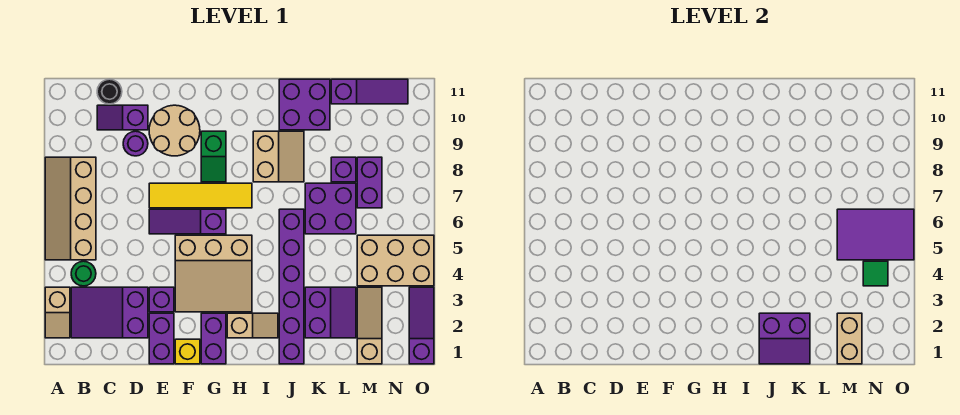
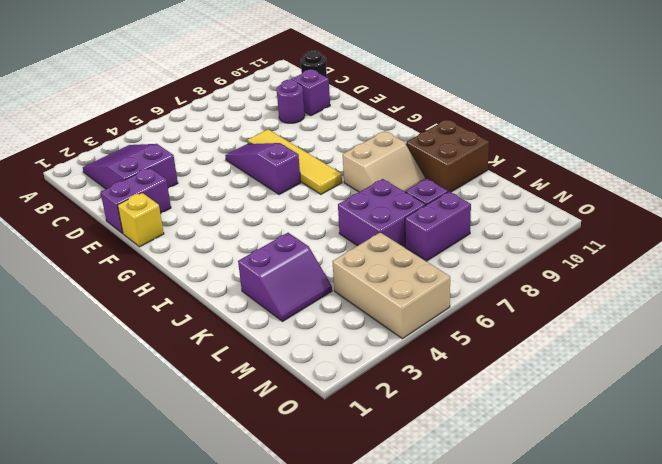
brown brick J10:K11 level 1 -> purple brick J10:K11 level 1
none -> tan slope A2:A3 level 1 top 3
none -> tan slope A5:B8 level 1 top B
none -> green round brick B4 level 1
none -> purple brick E3 level 1

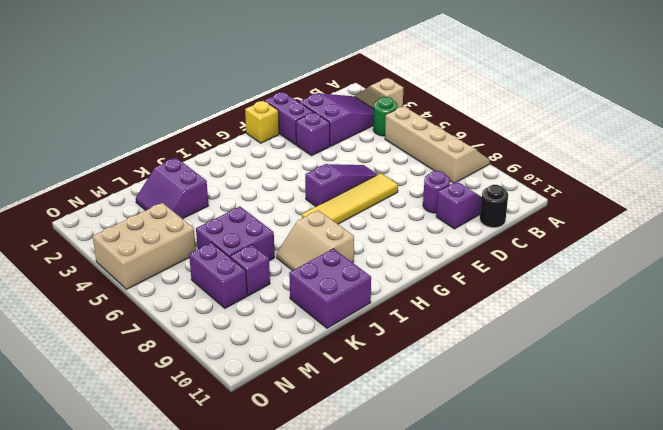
none -> tan round brick E9:F10 level 1
none -> tan slope F3:H5 level 1 top 5
none -> purple brick G1:G2 level 1
none -> green slope G8:G9 level 1 top 9

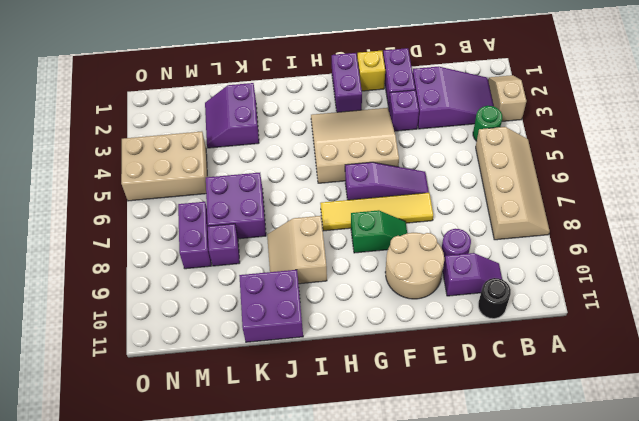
green slope F8:G8 level 1 top G -> green slope G8:G9 level 1 top 9
none -> tan slope H2:I2 level 1 top H
none -> purple brick J1:J6 level 1
none -> purple slope L11:N11 level 1 top L
none -> tan slope M1:M3 level 1 top 1

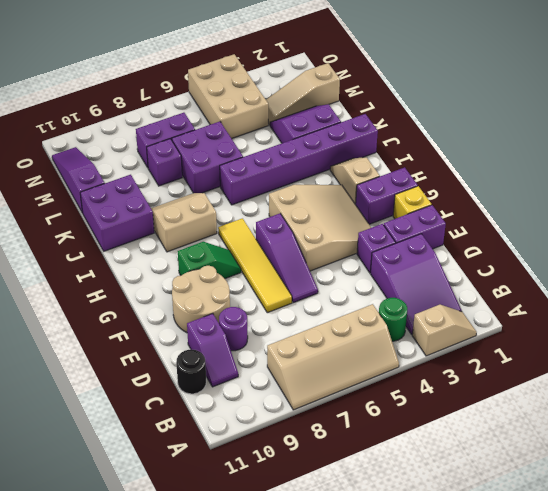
none -> purple slope O1:O3 level 1 top 1
none -> purple slope J1:K2 level 2 top 2
none -> tan brick M1:M2 level 2
none -> purple tile M5:O6 level 2

